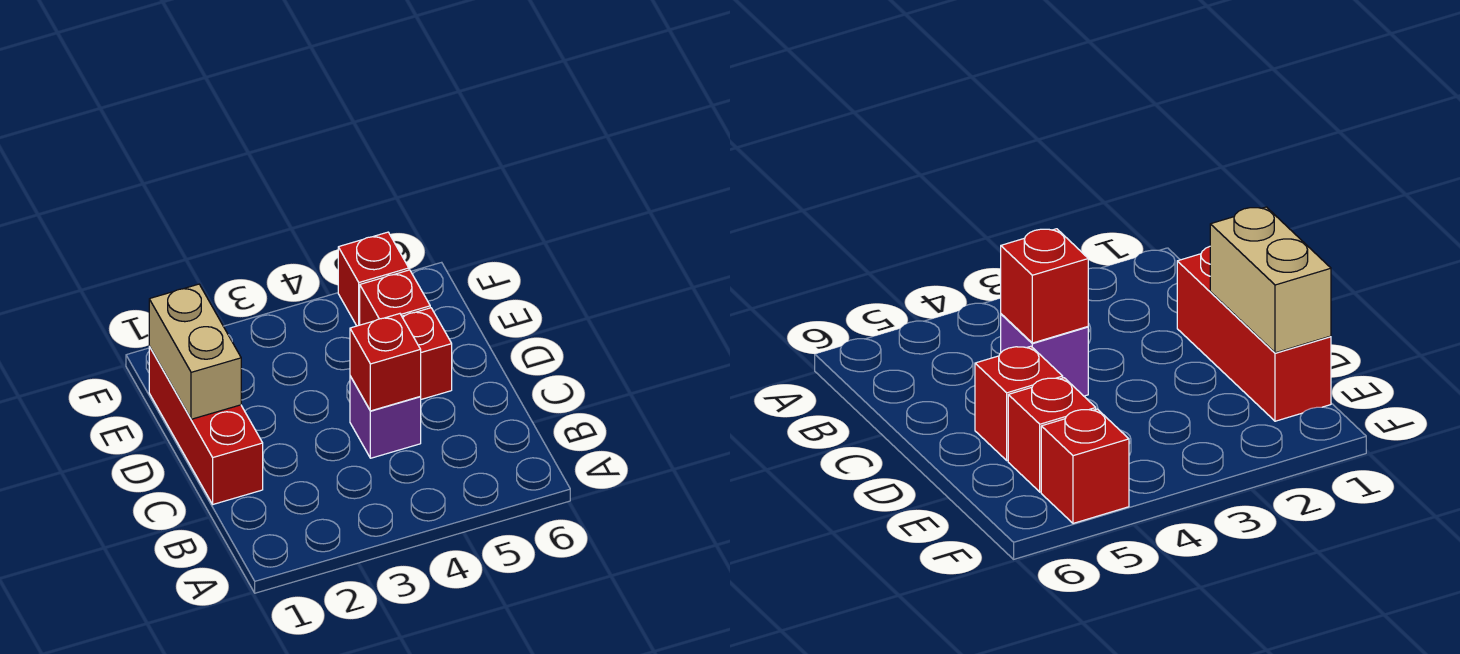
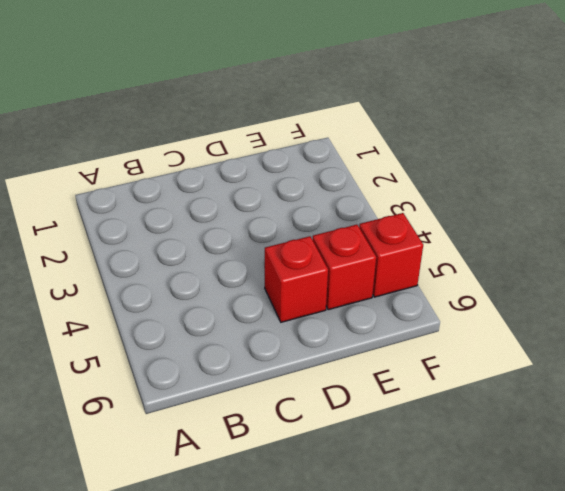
none -> red brick C1:E1 level 1
none -> purple brick C4 level 1

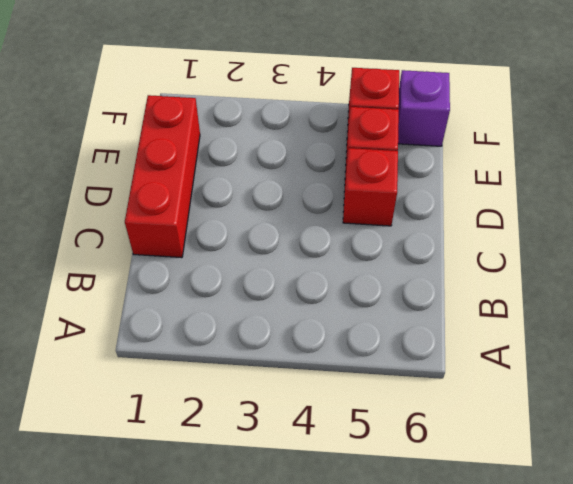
purple brick F6 level 1 -> purple brick C4 level 1
none -> red brick C4 level 2
none -> tan brick D1:E1 level 2

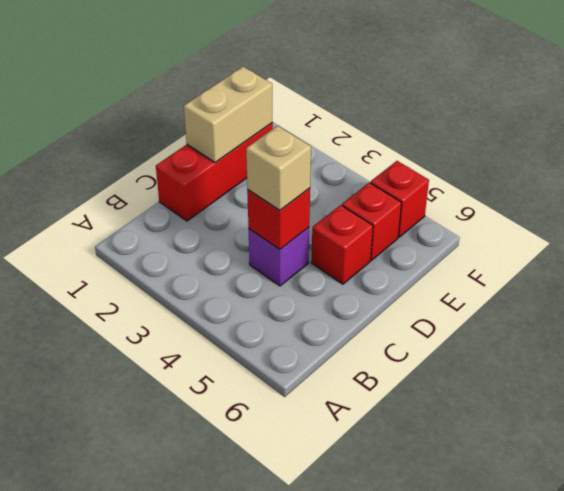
tan brick C4 level 3 -> none

